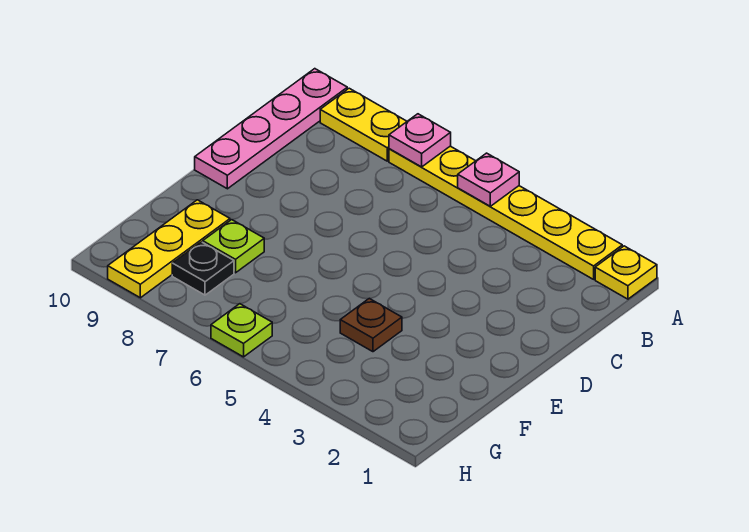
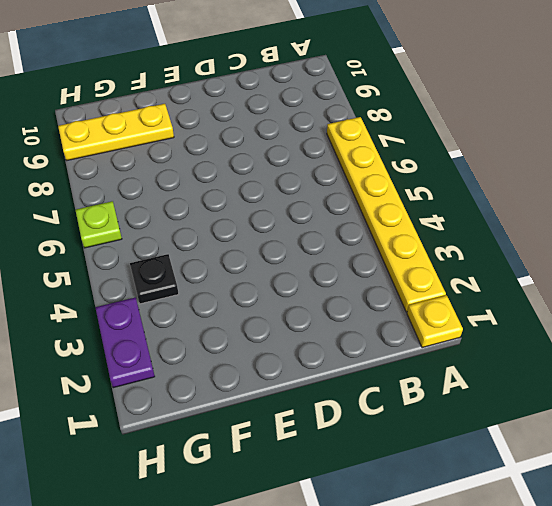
black plate G4 level 1 -> black plate G8 level 1
purple plate H2:H3 level 1 -> none
none -> yellow plate A8:A9 level 1
none -> pink plate A10:D10 level 1

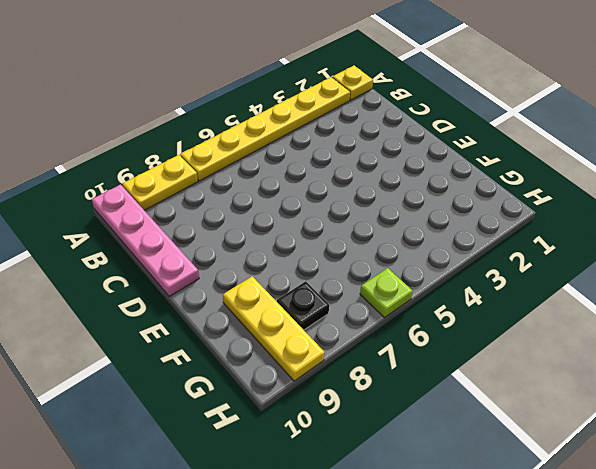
none -> brown plate F4 level 1
none -> lime plate F8 level 1

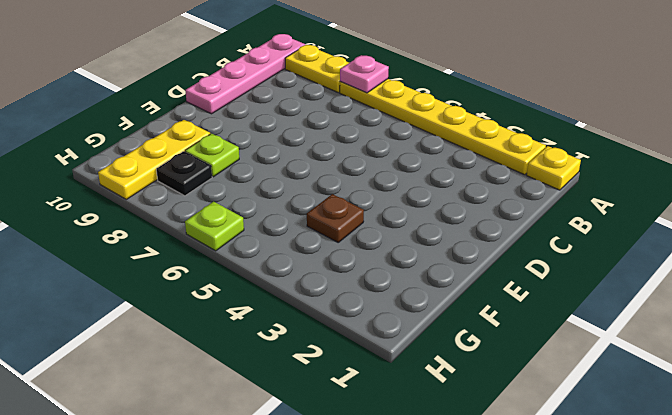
none -> pink plate A5 level 2

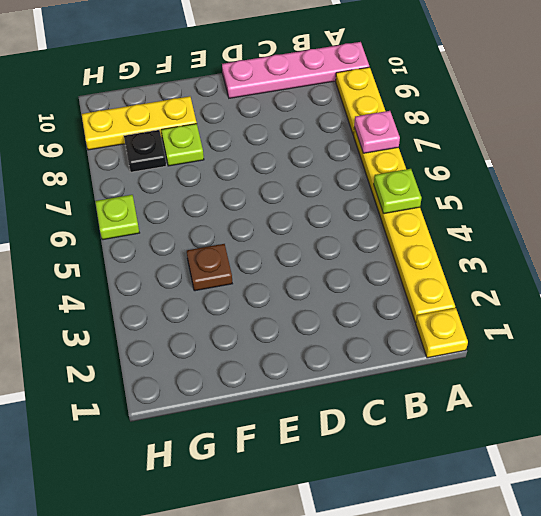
lime plate A5 level 2 -> pink plate A5 level 2

